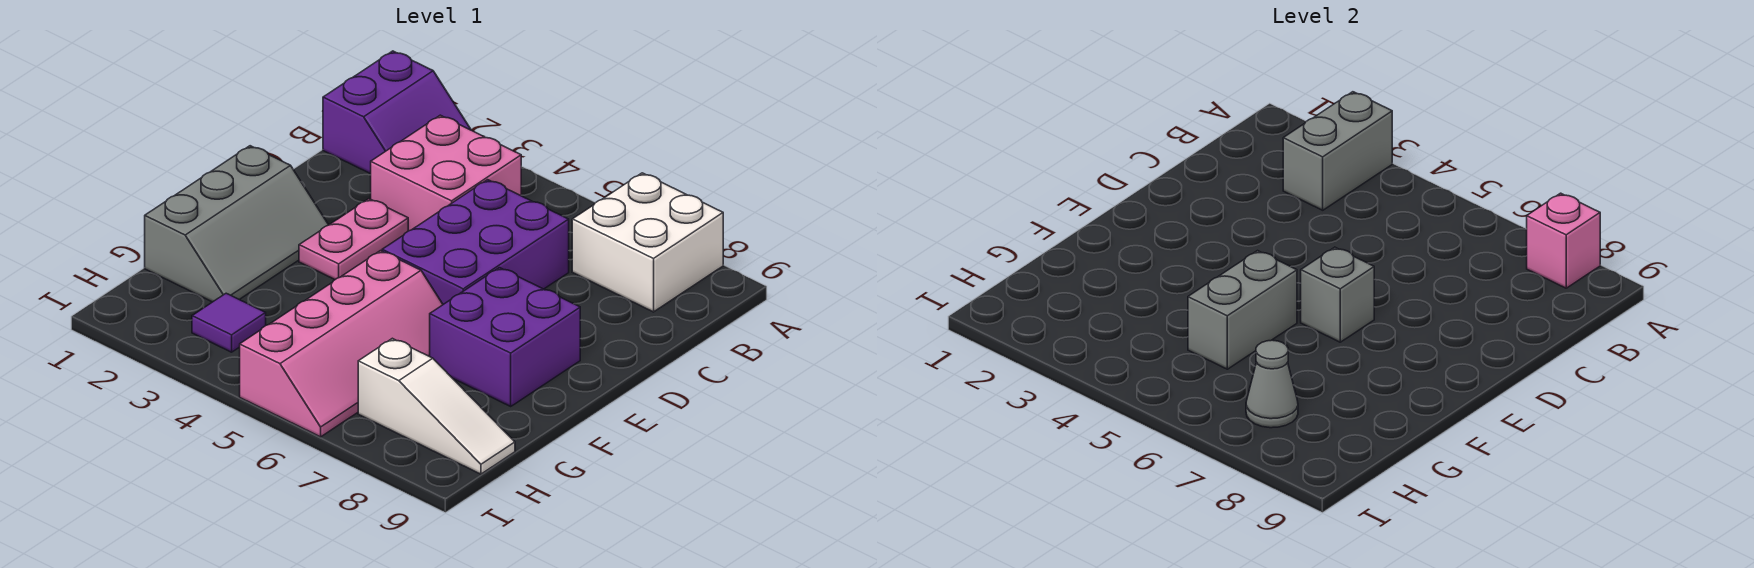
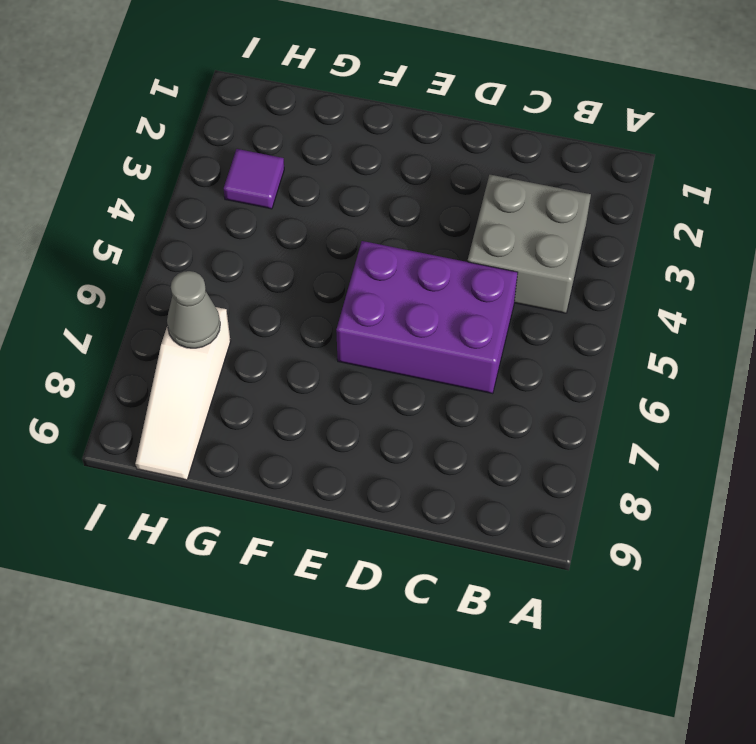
grey brick B3:C4 level 1 -> pink brick B3:C4 level 1
none -> purple slope A1:B2 level 1 top 1
none -> white brick A7:B8 level 1
none -> pink plate D3:E3 level 1

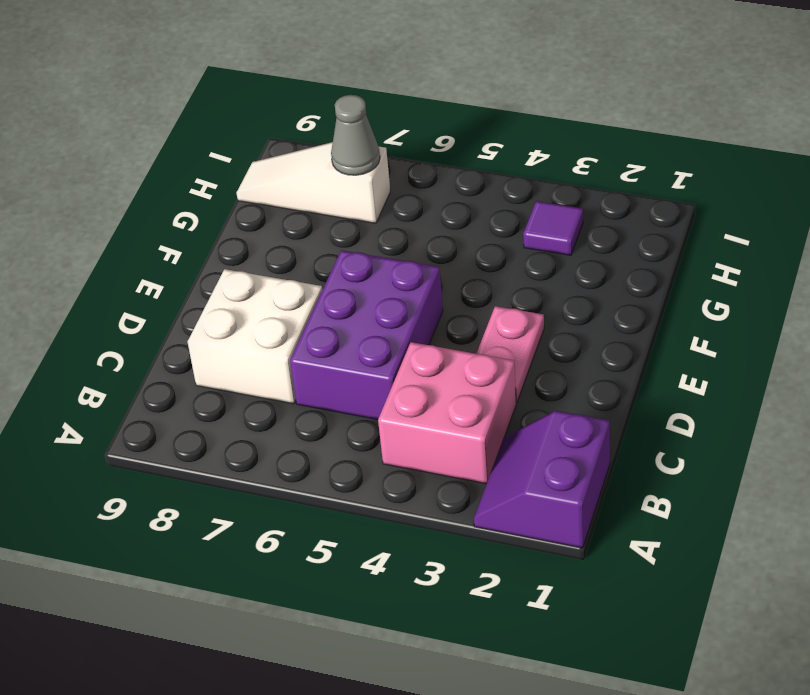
white brick C7:D8 level 1 -> white brick A7:B8 level 1
none -> grey slope E1:G2 level 1 top 1
none -> purple brick E7:F8 level 1
none -> pink slope F5:I6 level 1 top 5

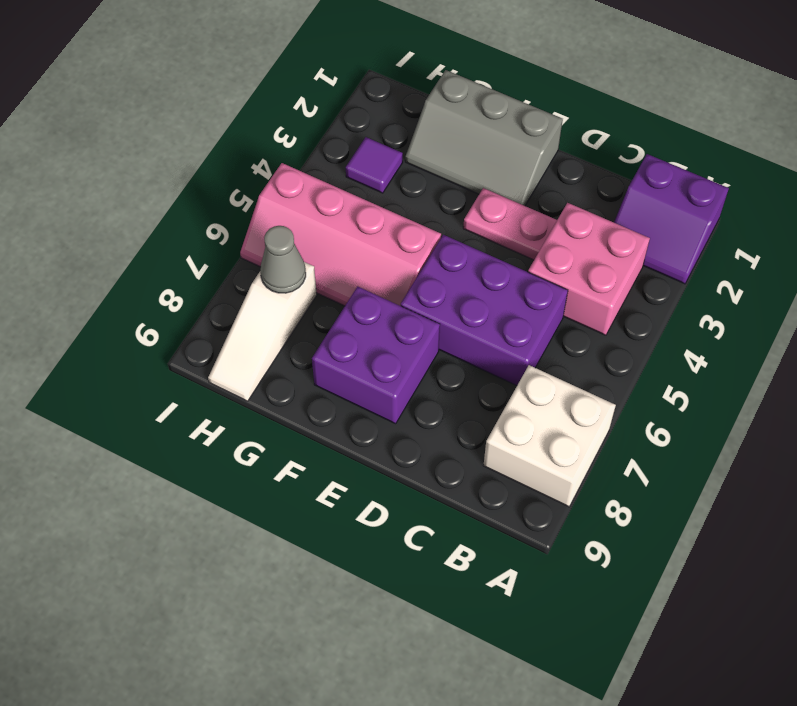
none -> grey brick A3:B3 level 2
none -> pink brick A8 level 2
none -> grey brick E6 level 2

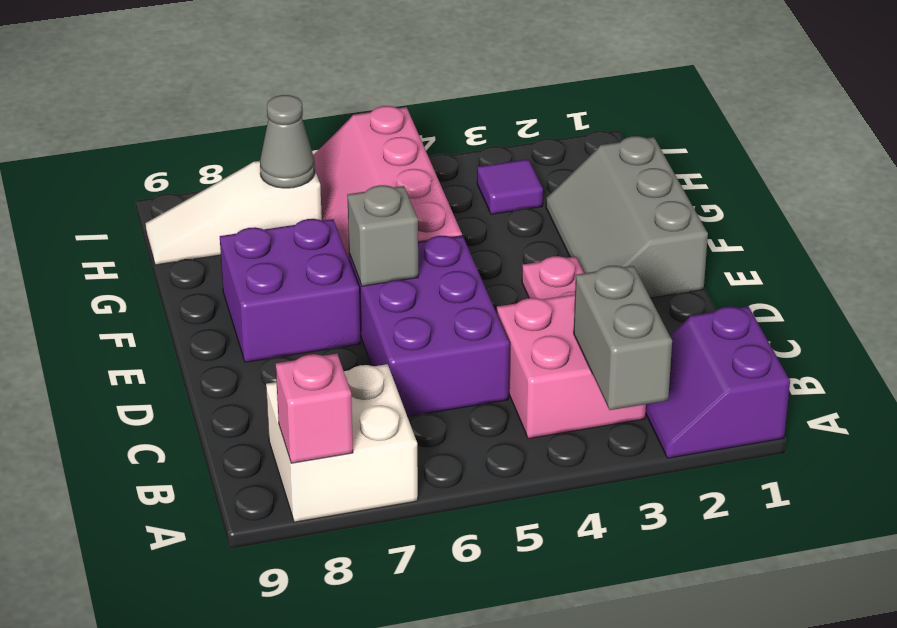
none -> grey brick F5:G5 level 2

